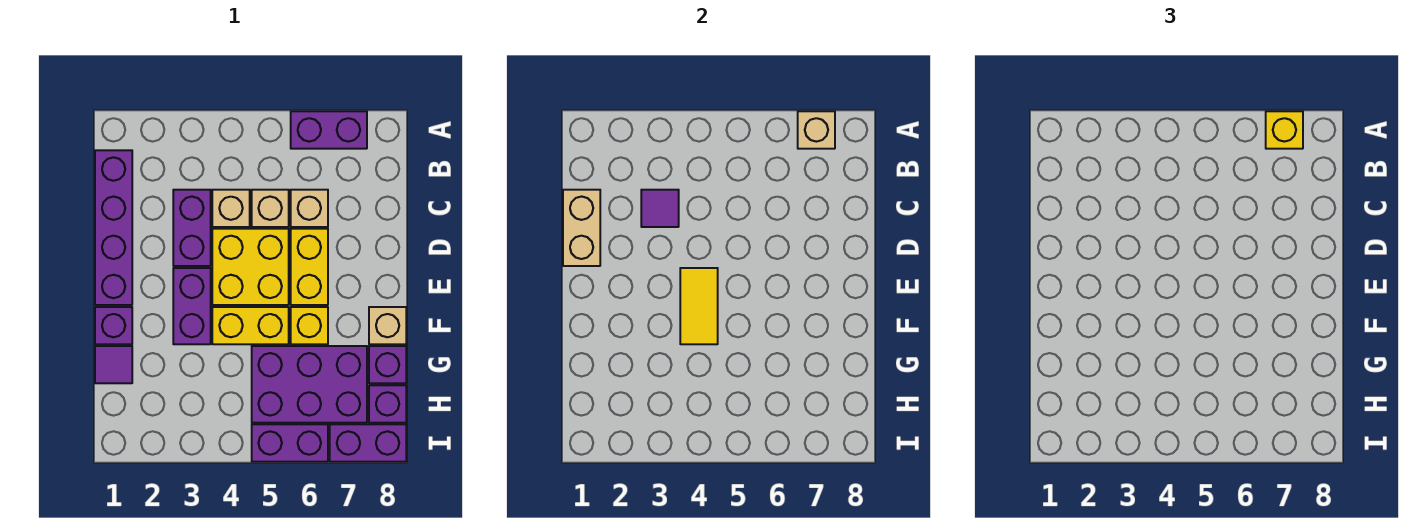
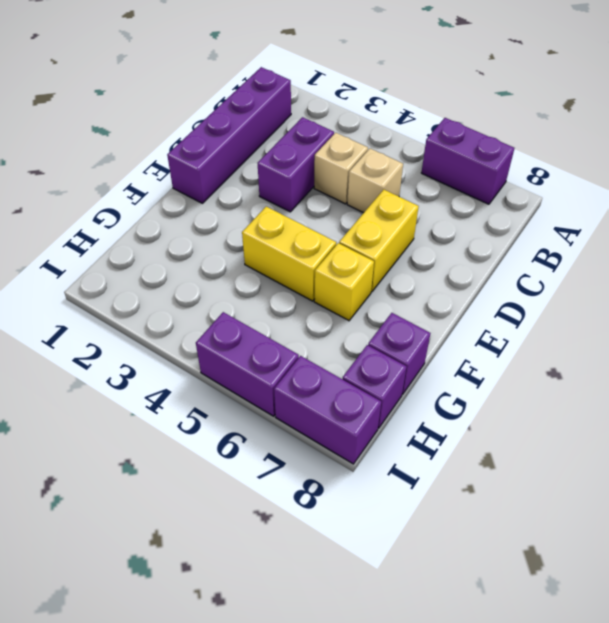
none -> tan brick C6 level 1
none -> yellow brick D4:E5 level 1
none -> purple brick E3:F3 level 1

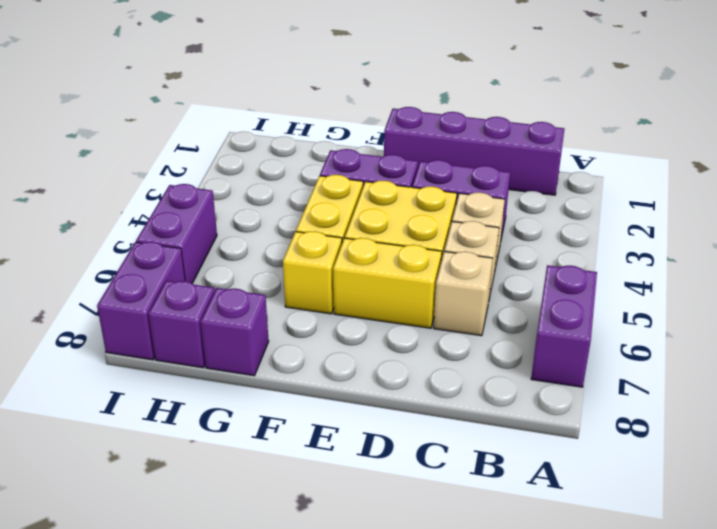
none -> purple brick F1 level 1
none -> tan brick F8 level 1
none -> purple tile G1 level 1

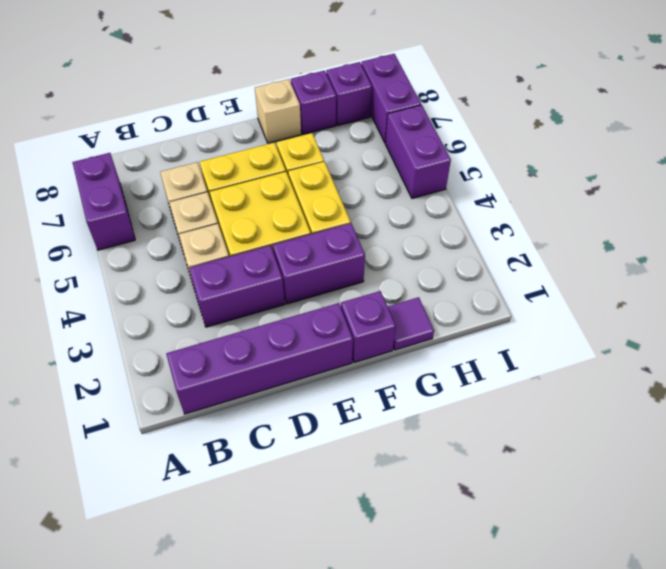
none -> purple brick G5:H7 level 1
none -> tan brick A7 level 2
none -> tan brick C1:D1 level 2

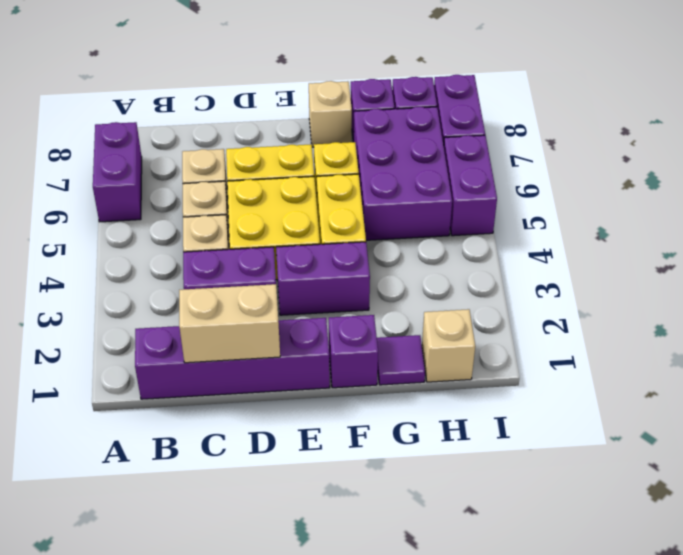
tan brick H1 level 1 -> tan brick A7 level 2
none -> purple tile C3 level 2
none -> yellow tile E4:F4 level 2
none -> yellow brick A7 level 3

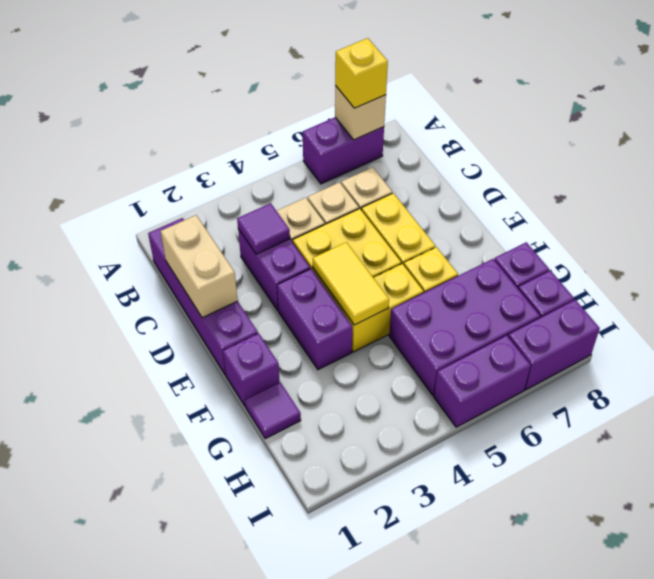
none -> tan brick F8 level 1

